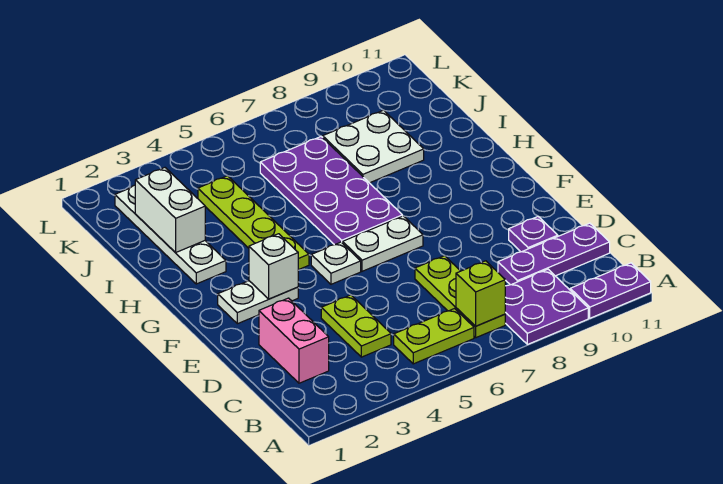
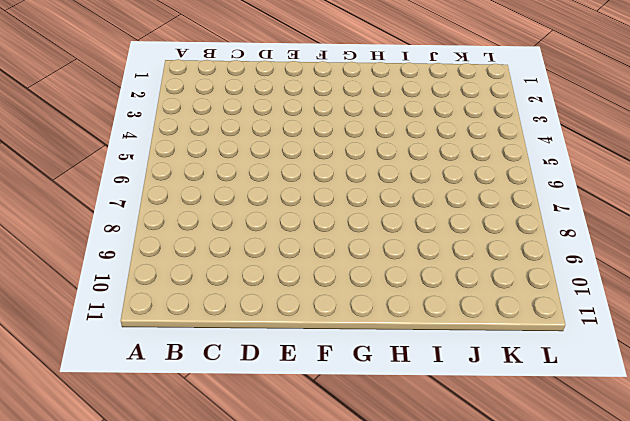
none -> purple plate A8:B9 level 1
none -> purple plate A10:A11 level 1
none -> lime plate B5:B6 level 1

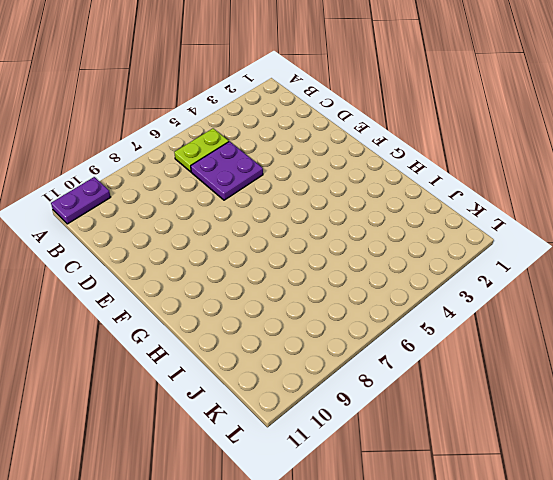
purple plate C5:D6 level 1 -> purple plate A8:B9 level 1
none -> lime plate B7:D7 level 1
none -> pink brick C2:D2 level 1
none -> lime plate C4:D4 level 1

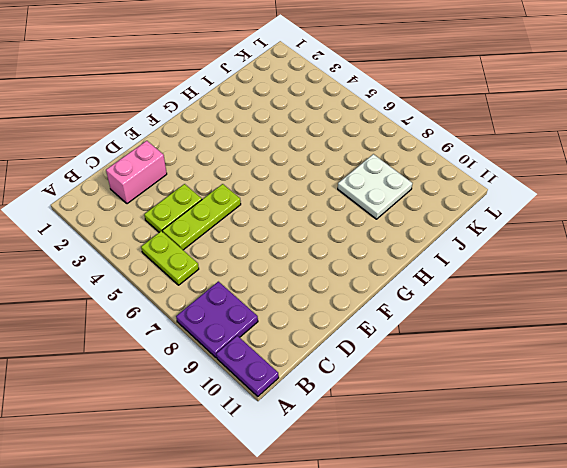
lime plate C5:E5 level 1 -> lime plate B7:D7 level 1
none -> purple plate C9:C11 level 1
none -> purple plate D10 level 1
none -> white plate F2:F3 level 1

